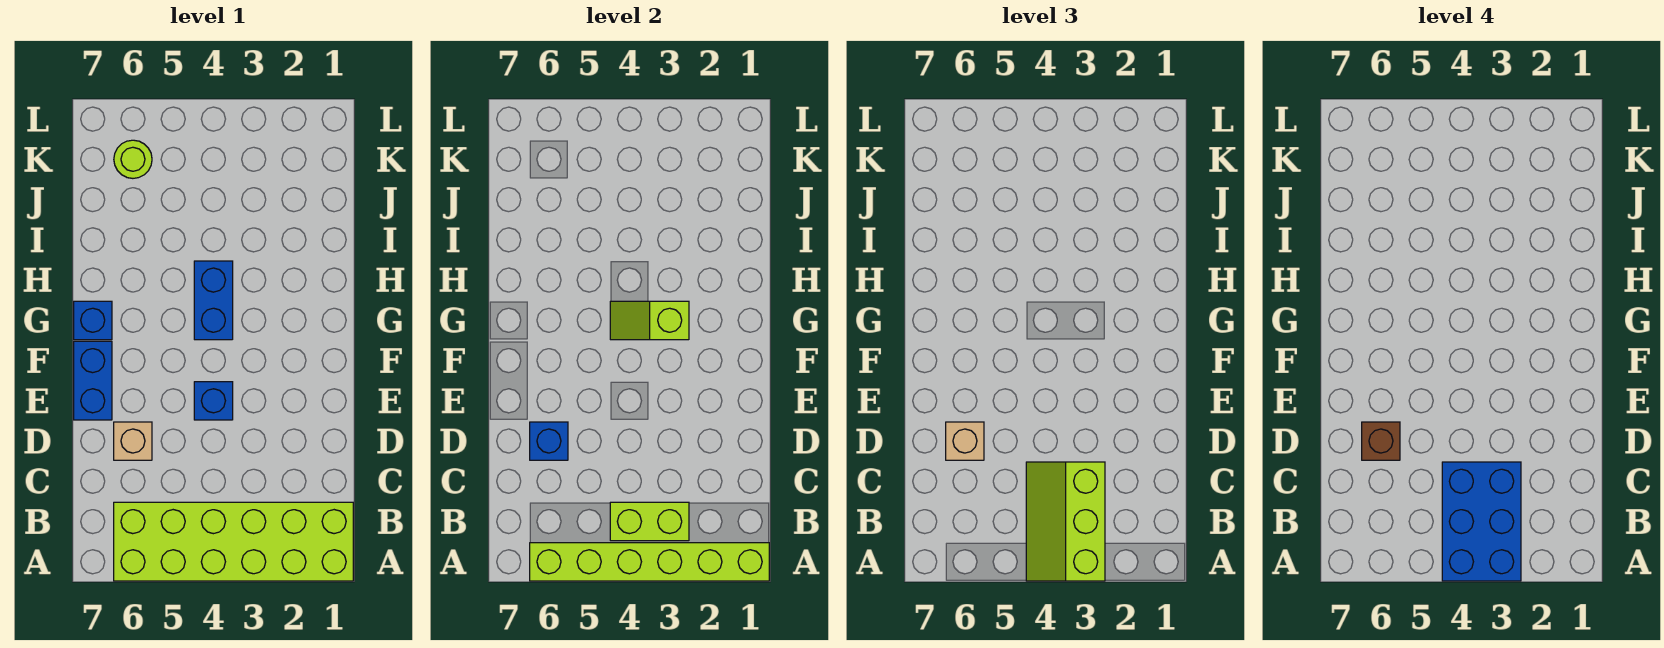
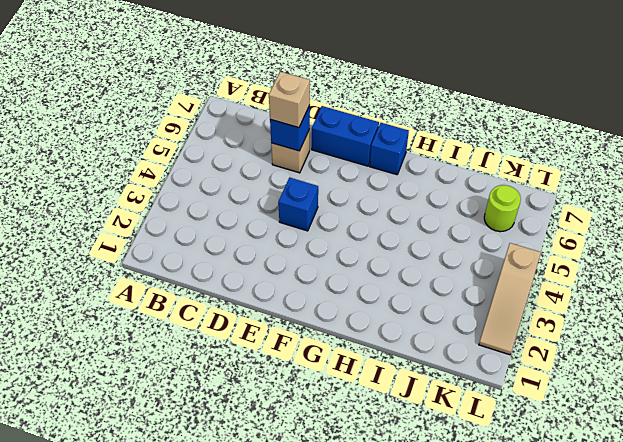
tan slope L2:L4 level 1 top 4 -> none
none -> lime brick A1:B6 level 1
none -> blue brick G4:H4 level 1
none -> lime brick A1:A6 level 2

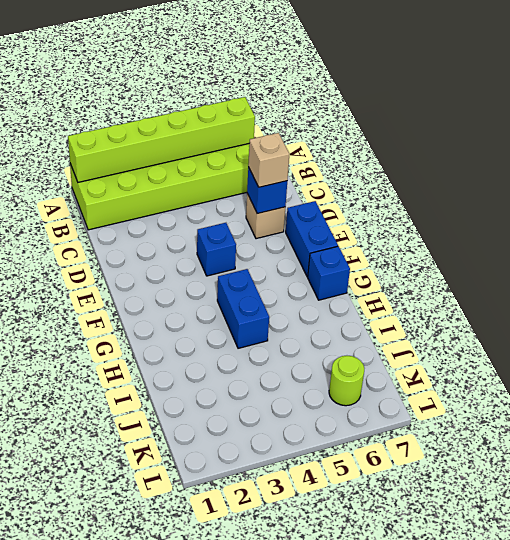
none -> lime brick B3:B4 level 2
none -> lime slope G3:G4 level 2 top 3
none -> lime slope A3:C4 level 3 top 3

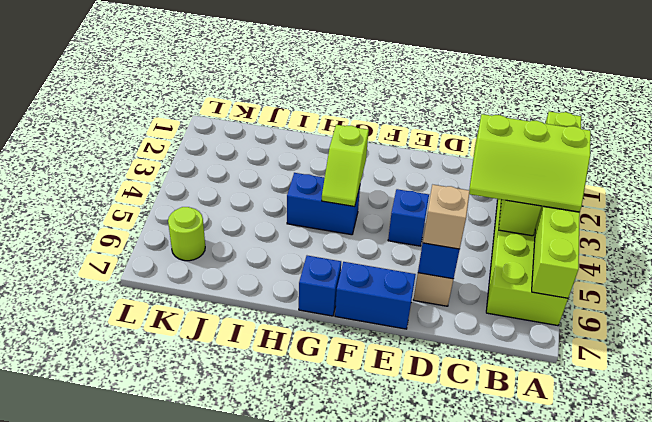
none -> blue brick A3:C4 level 4
none -> brown brick D6 level 4

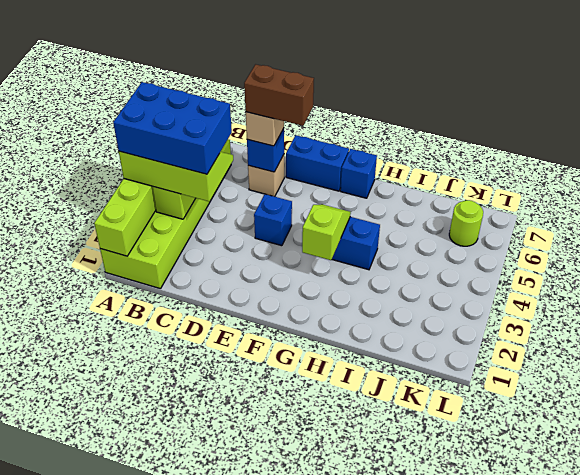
brown brick D6:E6 level 4 -> brown brick D6 level 4

